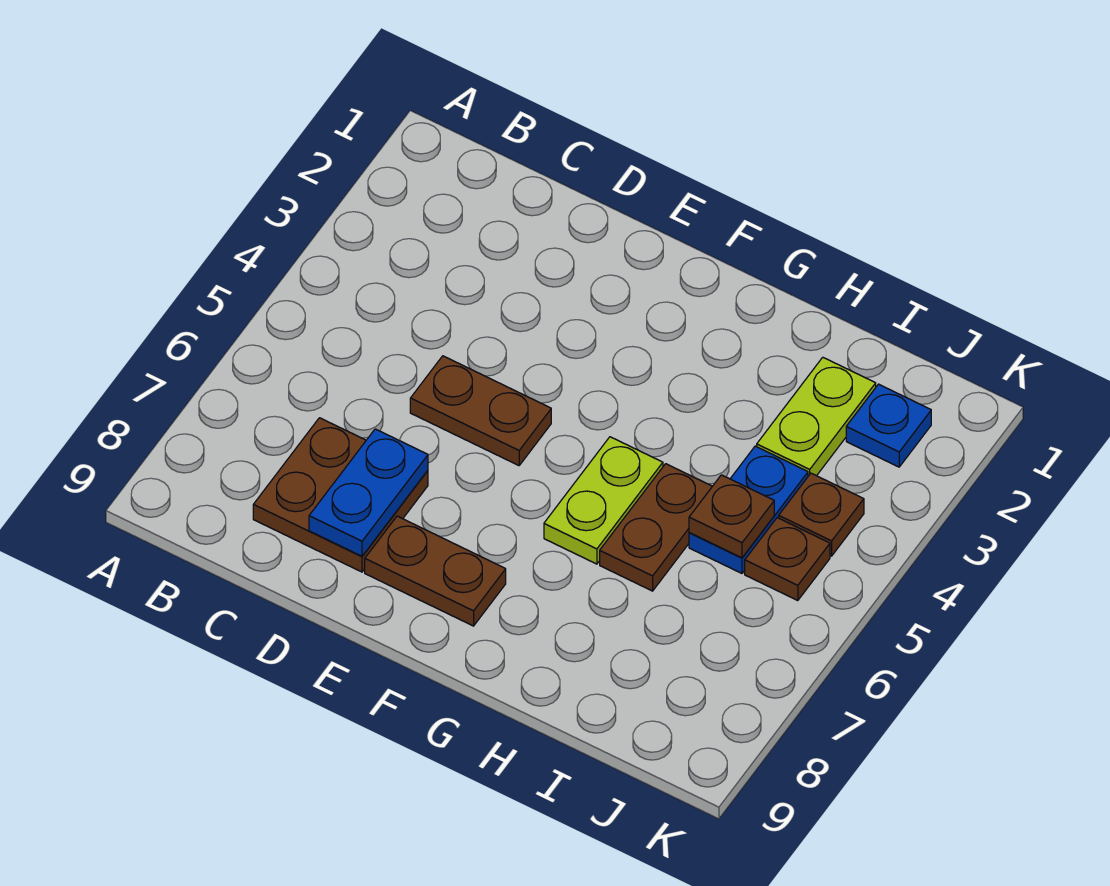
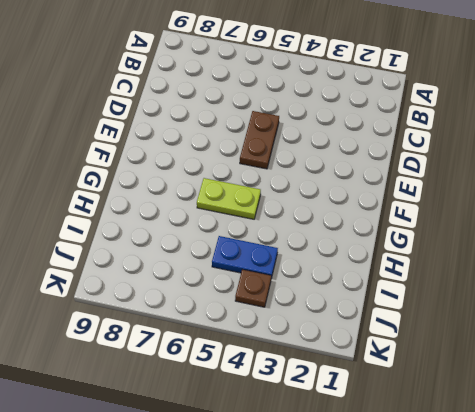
none -> brown plate C7:D8 level 1
none -> brown plate E8:F8 level 1
none -> brown plate H5:H6 level 1

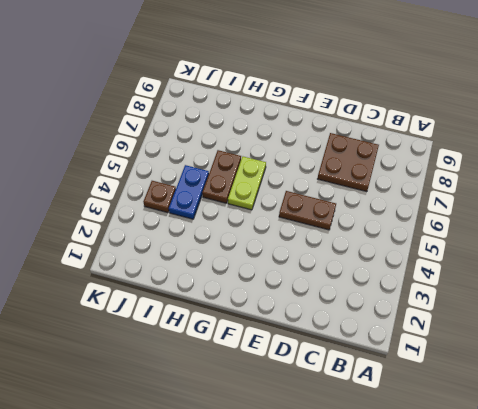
none -> brown plate E8:F8 level 1
none -> lime plate I2:I3 level 1
none -> blue plate J2 level 1

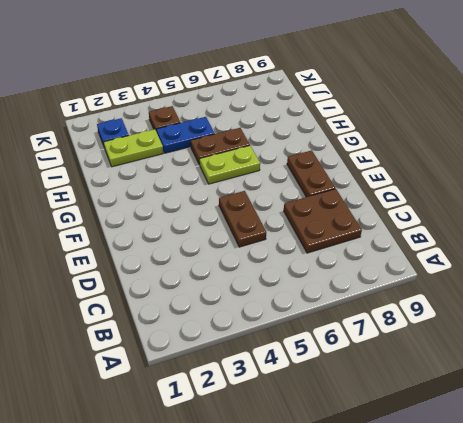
none -> brown plate J5 level 1
none -> blue plate D7:D8 level 2
none -> brown plate I5 level 2

